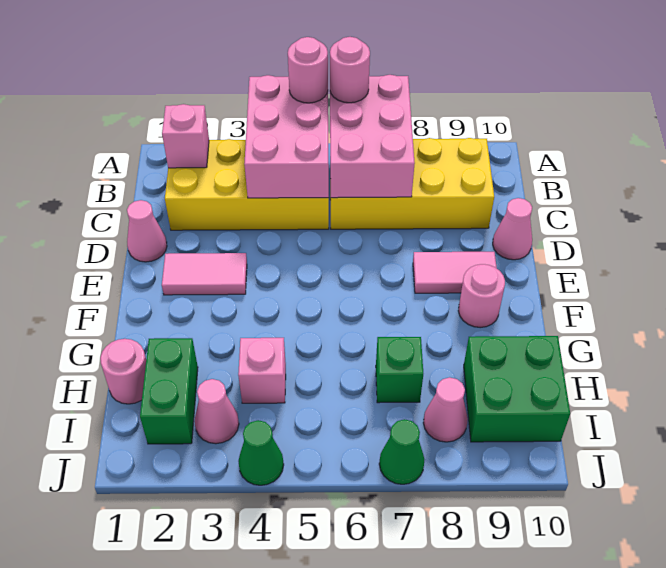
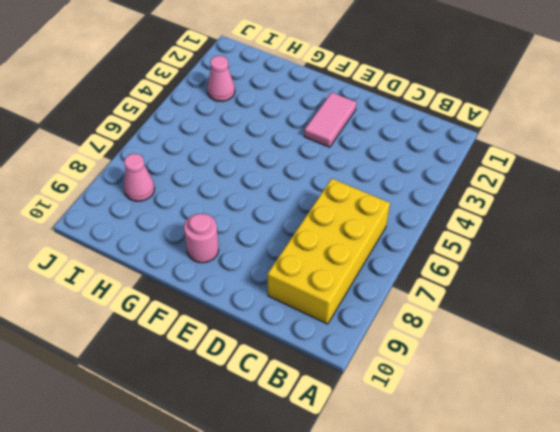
none -> yellow brick B2:C5 level 1
none -> pink cone D1 level 1
none -> pink cone D10 level 1

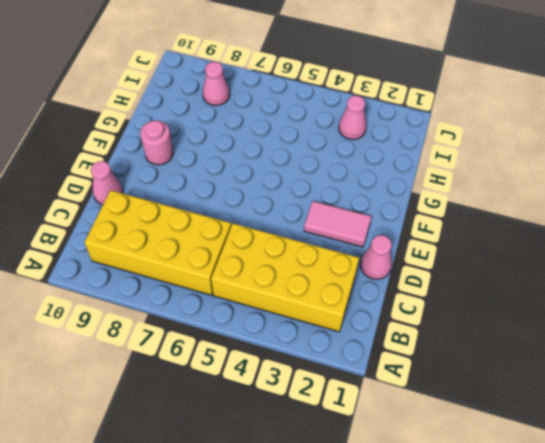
none -> pink tile E8:E9 level 1
none -> pink round brick H1 level 1
none -> green brick H2:I2 level 1

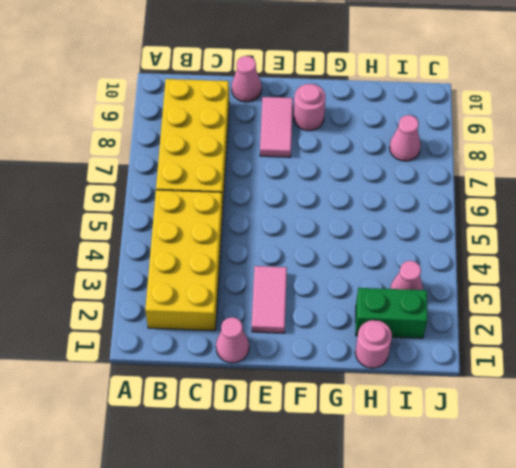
none -> pink brick H4 level 1
none -> green brick H7 level 1
none -> green brick H9:I10 level 1

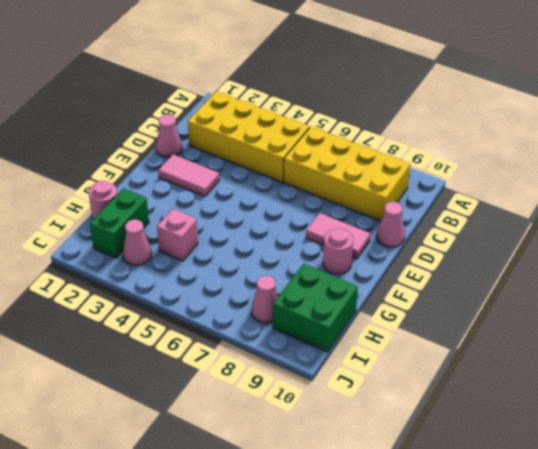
none -> green brick H7 level 1
none -> green cone J4 level 1
none -> green cone J7 level 1

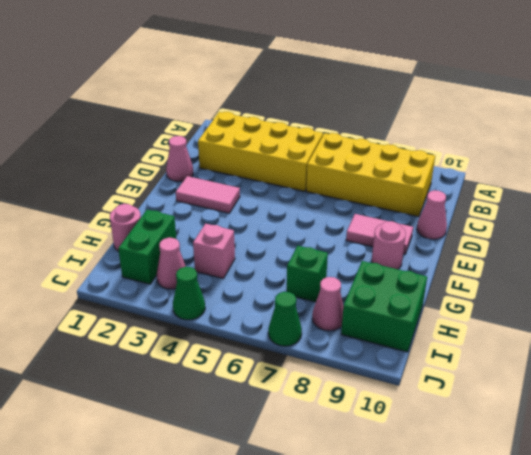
none -> pink brick A4:C5 level 2
none -> pink brick A6:C7 level 2
none -> pink brick B2 level 2

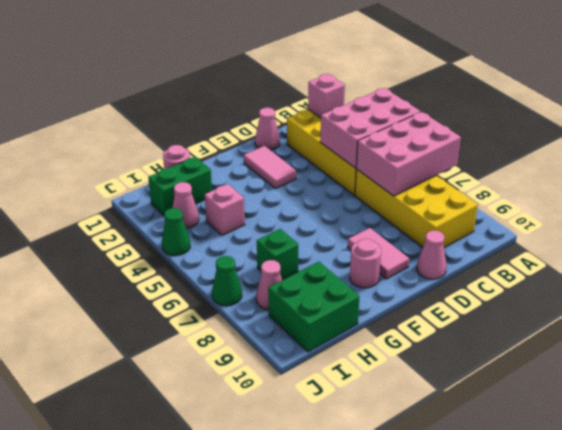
none -> pink round brick A5 level 3
none -> pink round brick A6 level 3

